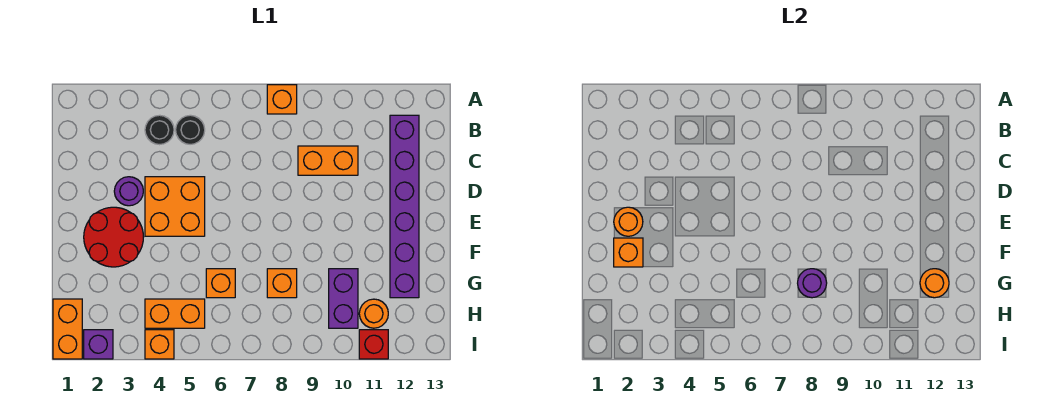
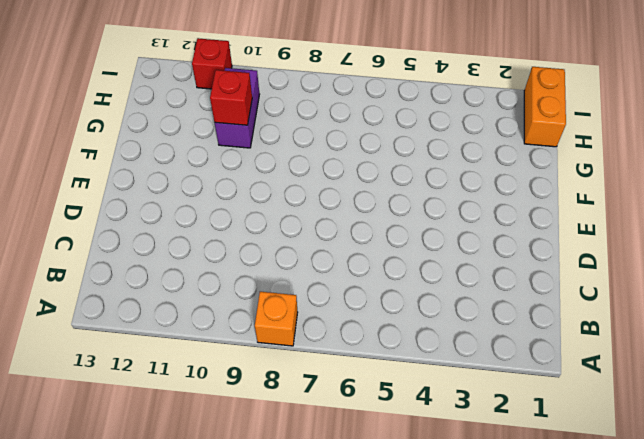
red brick G10 level 2 -> none
none -> black round brick B4 level 1
none -> black round brick B5 level 1
none -> purple brick B12:G12 level 1

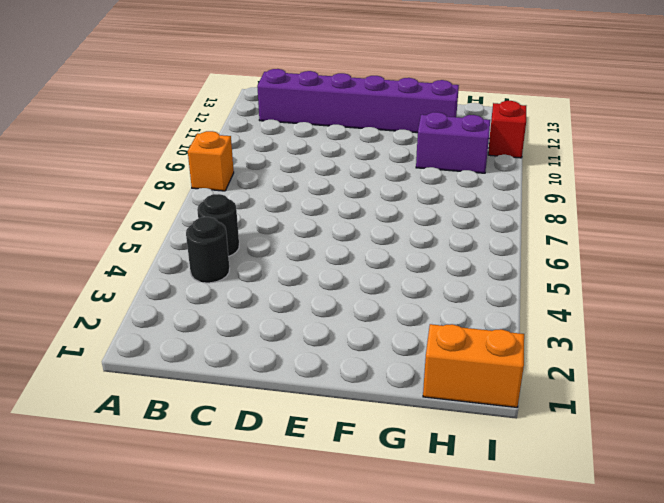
none -> orange brick C9:C10 level 1
none -> purple round brick D3 level 1
none -> orange brick D4:E5 level 1

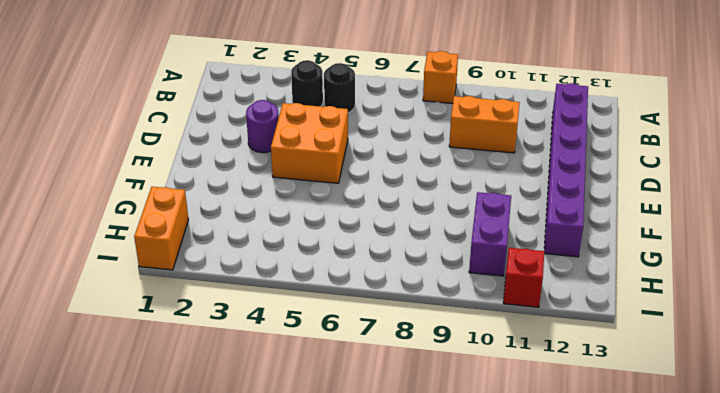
none -> red round brick E2:F3 level 1
none -> orange brick G6 level 1
none -> orange brick G8 level 1

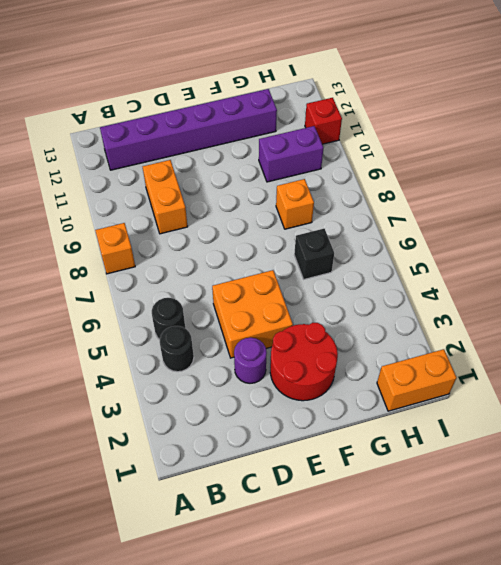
black brick G6 level 1 -> orange brick G6 level 1
none -> orange brick H4:H5 level 1
none -> orange round brick H11 level 1
none -> purple brick I2 level 1

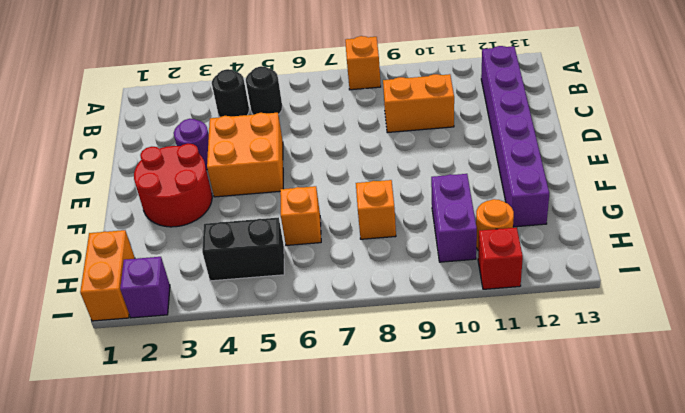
black brick H4:H5 level 1 -> orange brick H4:H5 level 1
none -> orange brick I4 level 1
none -> orange round brick E2 level 2
none -> orange brick F2 level 2

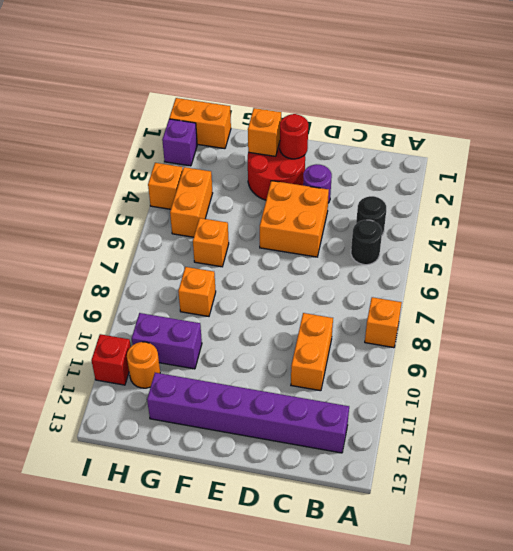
red round brick E2 level 2 -> orange round brick E2 level 2
none -> purple round brick G8 level 2
none -> orange round brick G12 level 2

